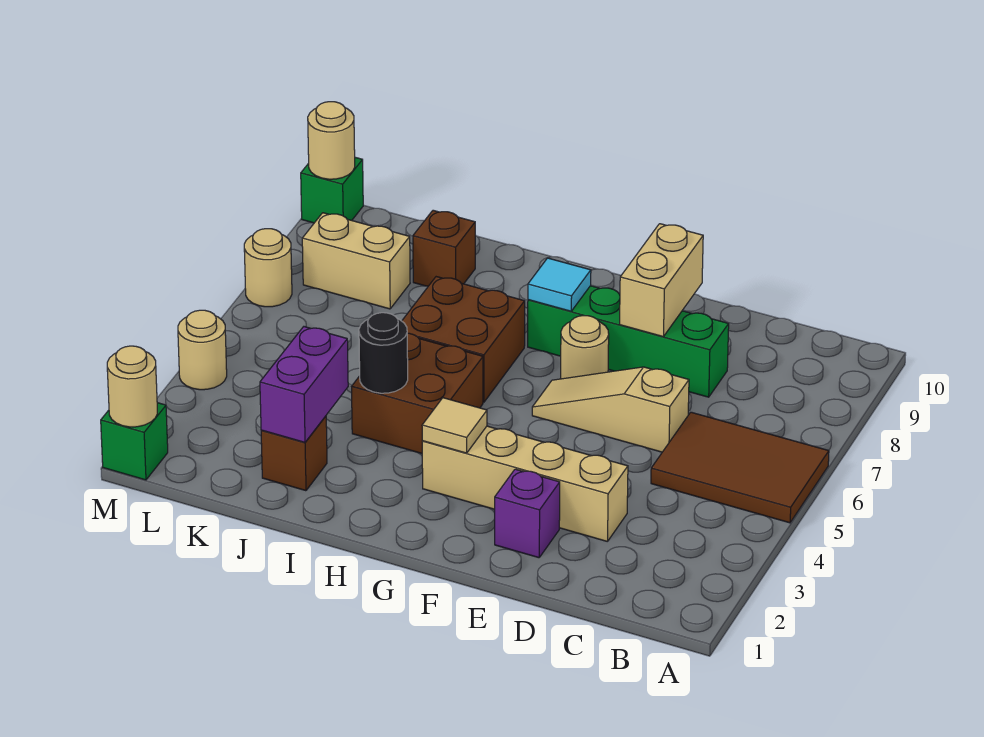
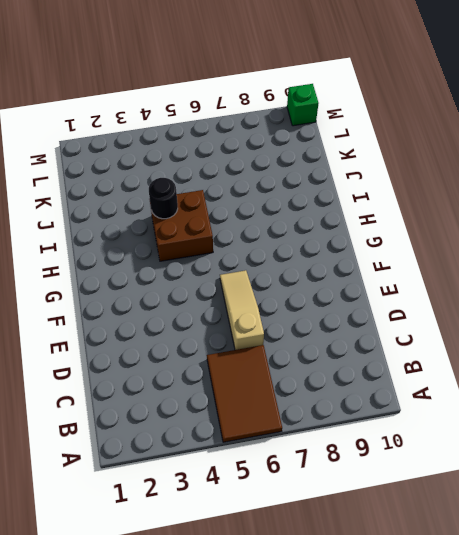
none -> tan brick D3:G3 level 1
none -> green brick D8:G8 level 1
none -> purple brick E2 level 1

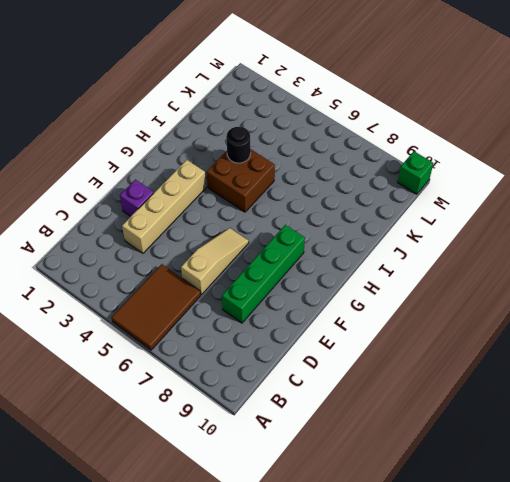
none -> tan round brick F7 level 1
none -> brown brick H6:I7 level 1
none -> brown brick J2 level 1

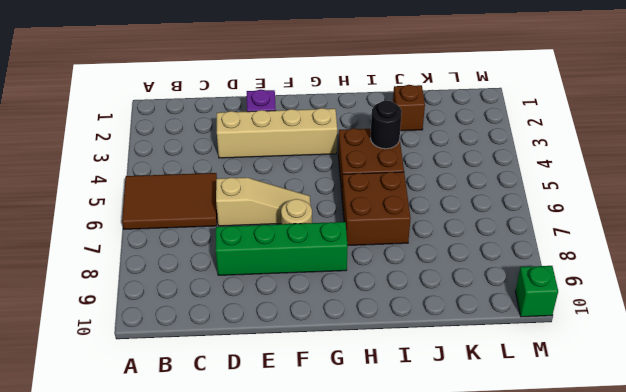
none -> brown brick J9 level 1
none -> tan brick K8:L8 level 1
none -> green brick M1 level 1

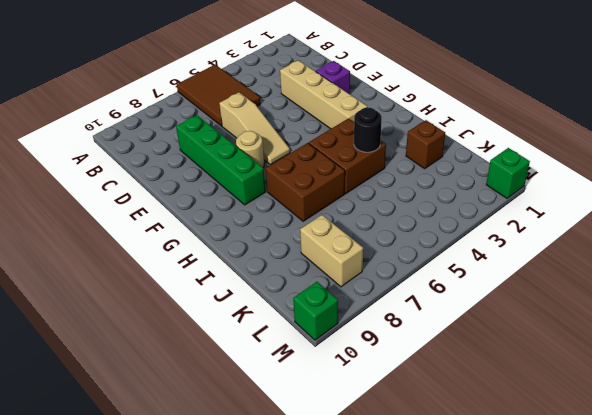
none -> brown brick J9 level 1
none -> tan round brick M4 level 1
none -> tan round brick M7 level 1

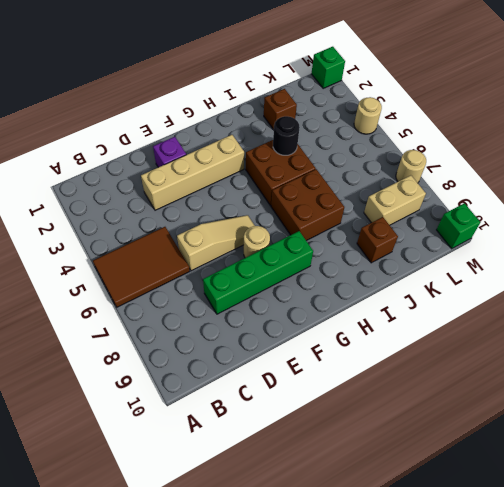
none -> tan brick E8:E9 level 2
none -> tan tile G3 level 2
none -> cyan tile G8 level 2

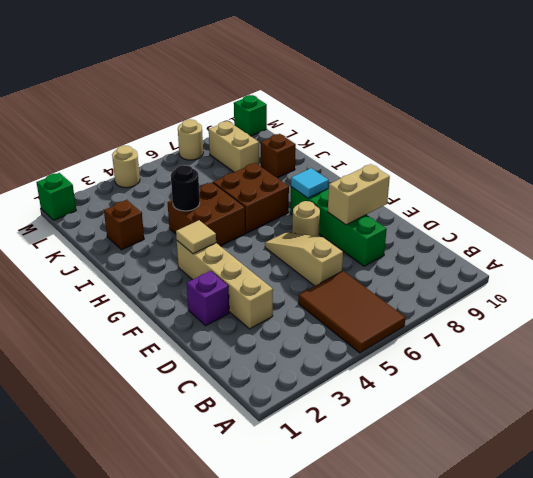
none -> purple brick J2:J3 level 2
none -> tan round brick M1 level 2
none -> tan round brick M10 level 2

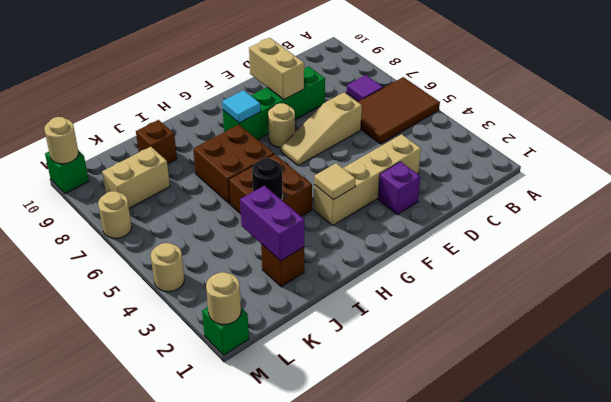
purple tile B7 level 1 -> none

